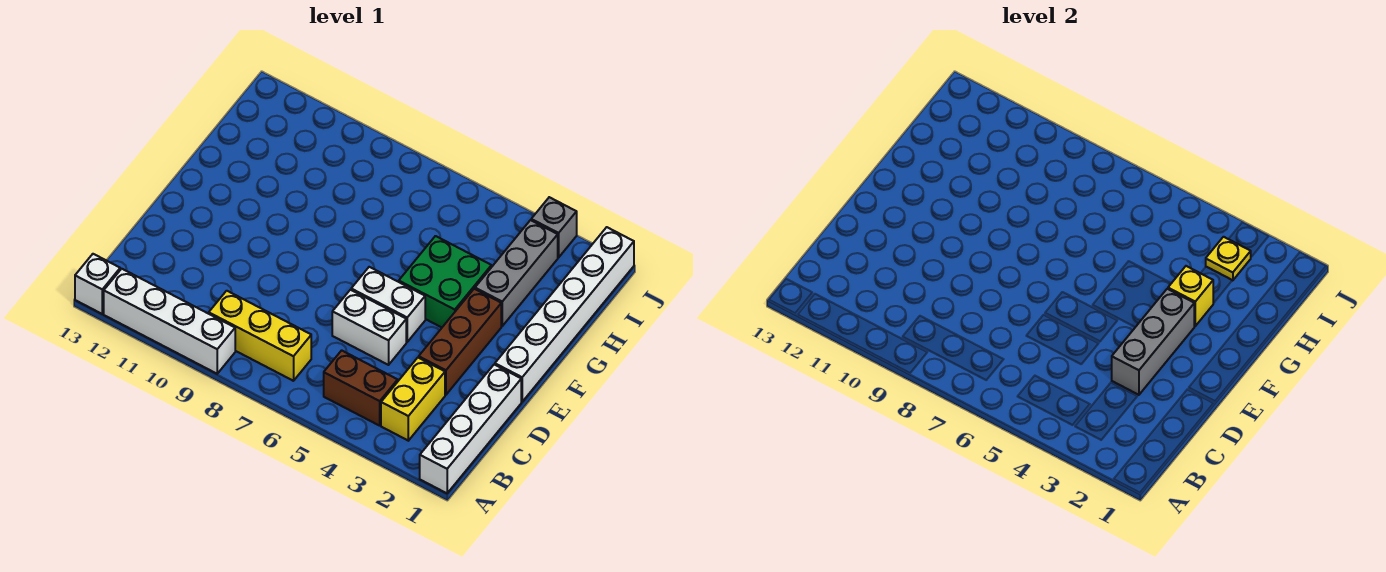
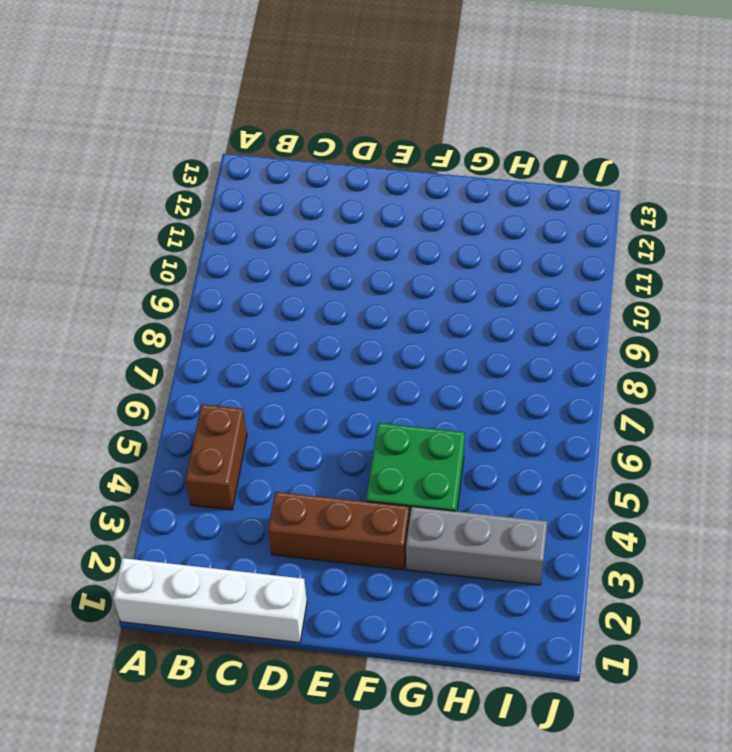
none -> white brick A9:A12 level 1
none -> white brick A13 level 1
none -> yellow brick B3:C3 level 1

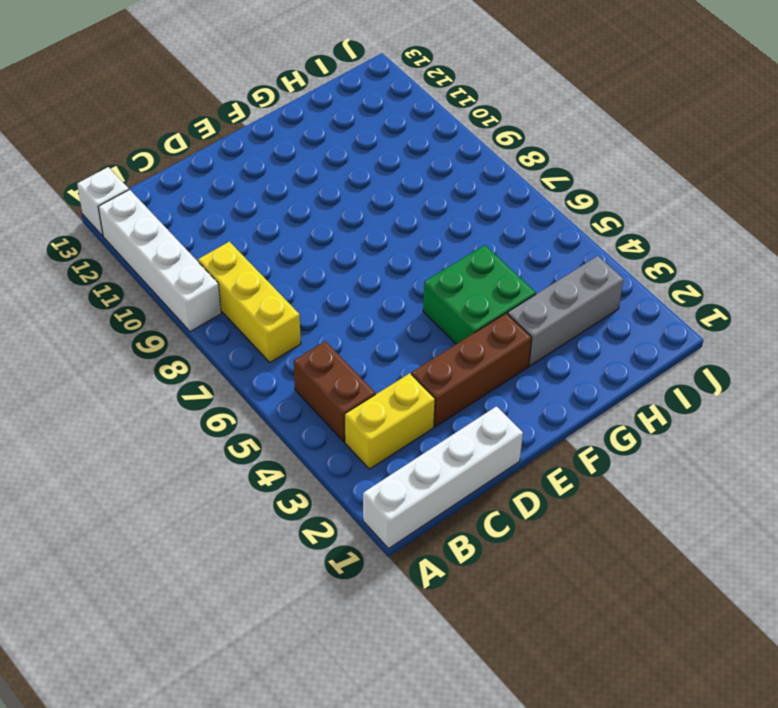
none -> white brick D5:D6 level 1
none -> white brick E1:J1 level 1
none -> white brick E5:E6 level 1

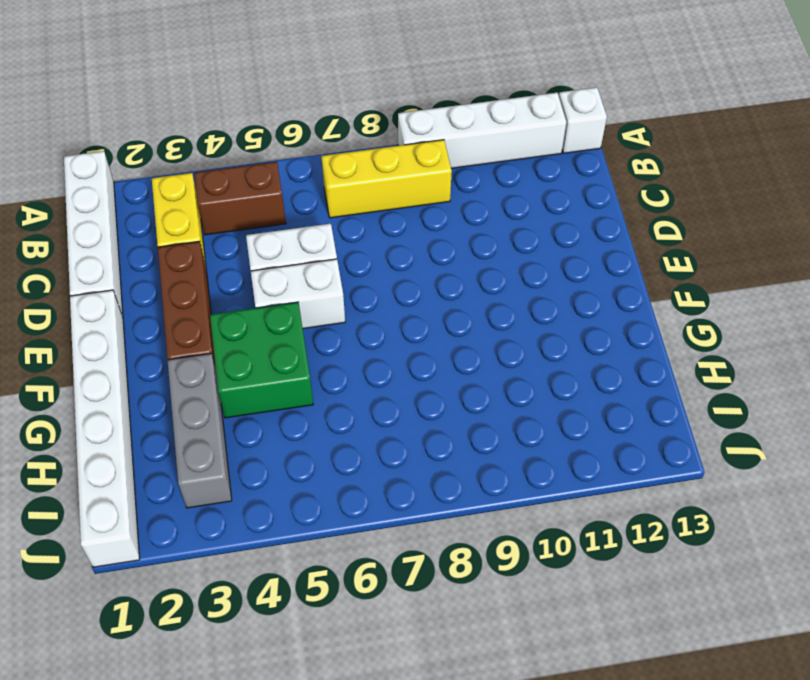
none -> grey brick J3 level 1
none -> grey brick D3:F3 level 2
none -> yellow brick G3 level 2

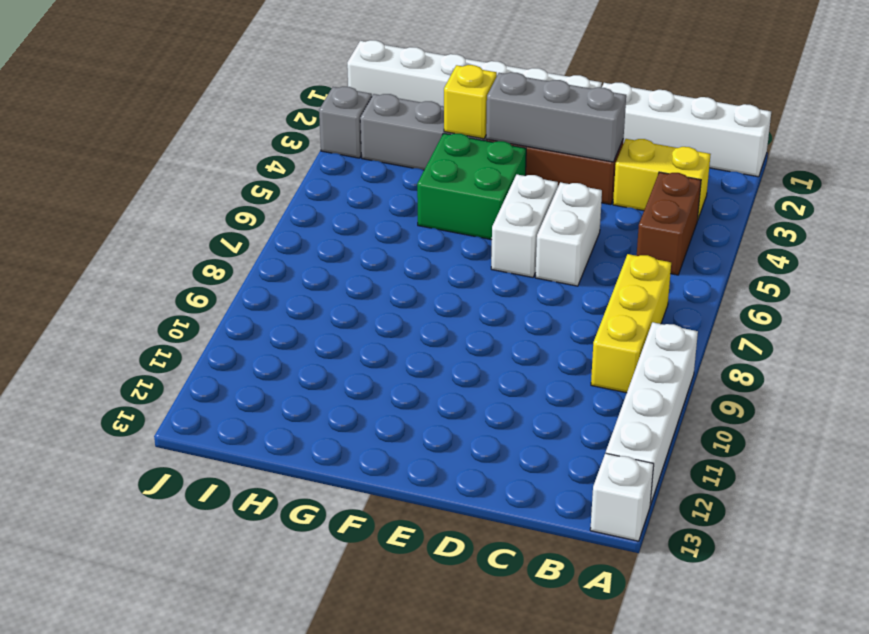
none -> yellow plate I3 level 2

